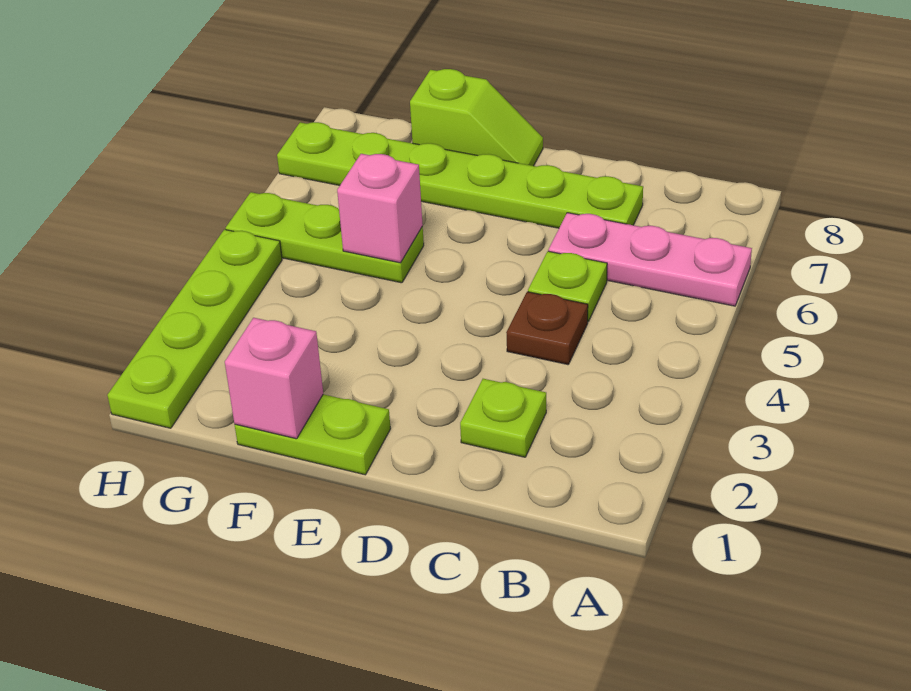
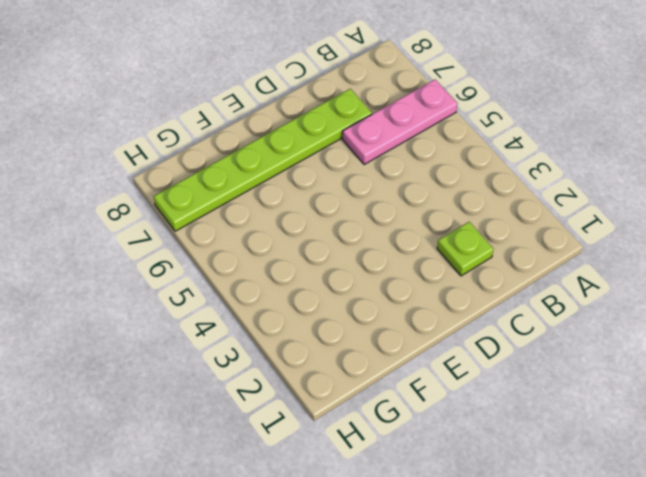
none -> brown plate C4 level 1
none -> lime plate C5 level 1

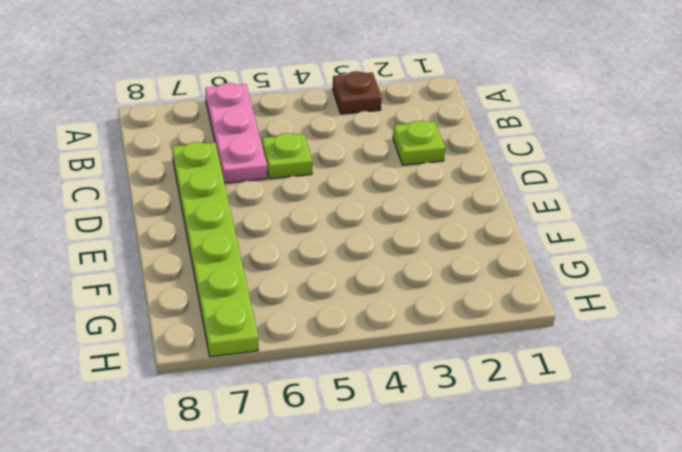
brown plate A3 level 1 -> brown plate C4 level 1
none -> lime plate E1:F1 level 1
none -> lime slope E8:F8 level 1 top F

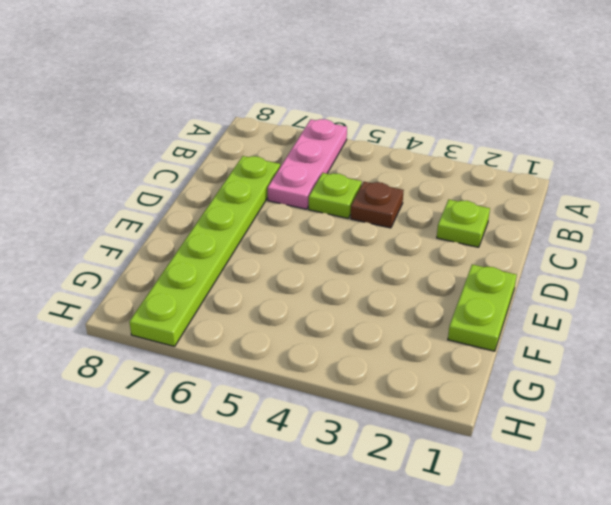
none -> lime slope E8:F8 level 1 top F
none -> lime plate F5:H5 level 1

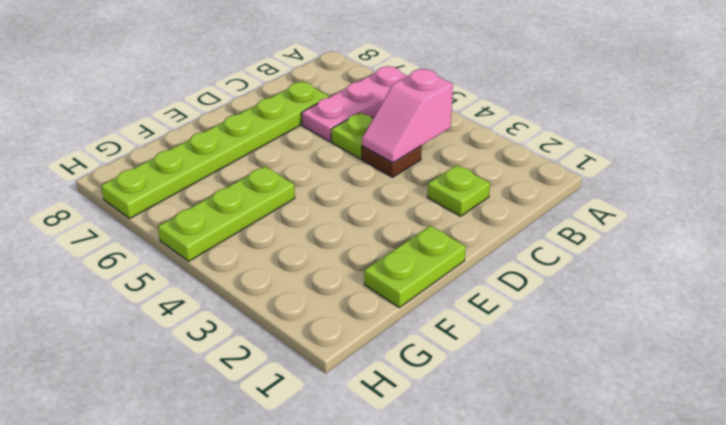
pink slope B4:C4 level 2 top B -> none
none -> lime slope E8:F8 level 1 top F
none -> lime plate H1:H4 level 1

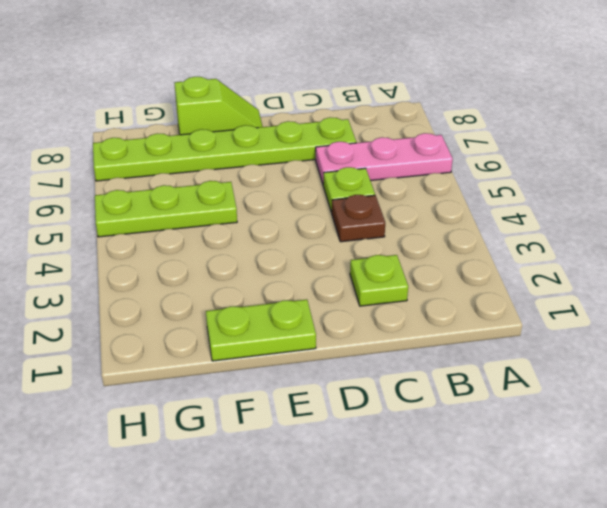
none -> lime plate H1:H4 level 1
none -> pink brick F1 level 2

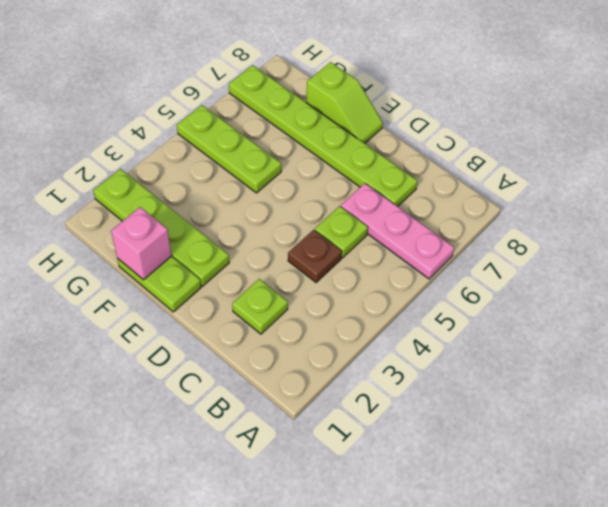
lime plate E2:H2 level 1 -> lime plate H1:H4 level 1
none -> pink brick F5 level 2

